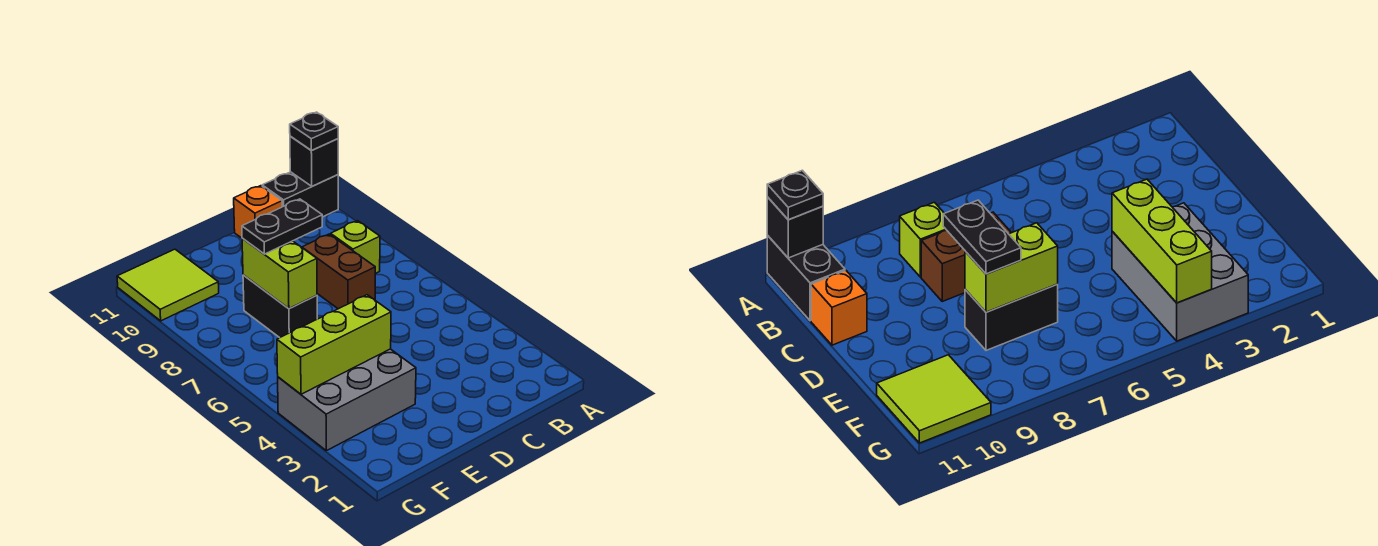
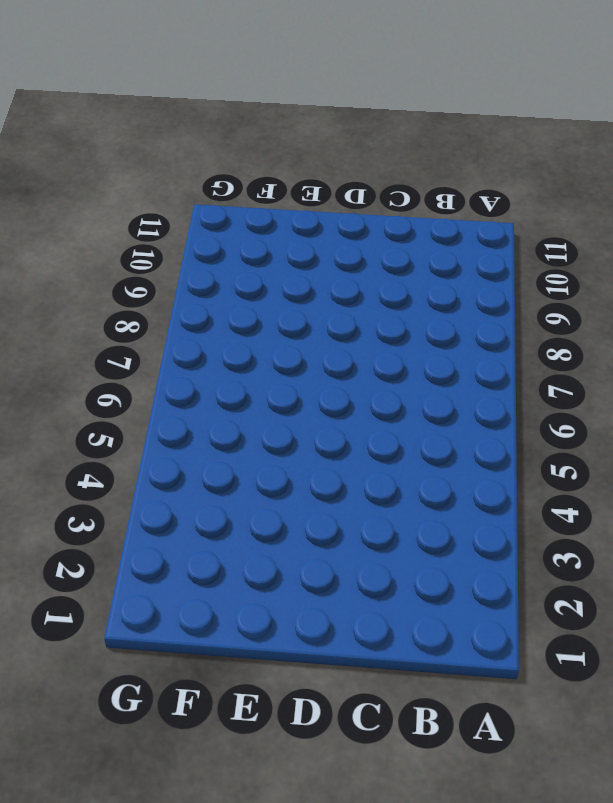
none -> black brick A11:B11 level 1
none -> lime brick B8 level 1
none -> brown brick C7:C8 level 1

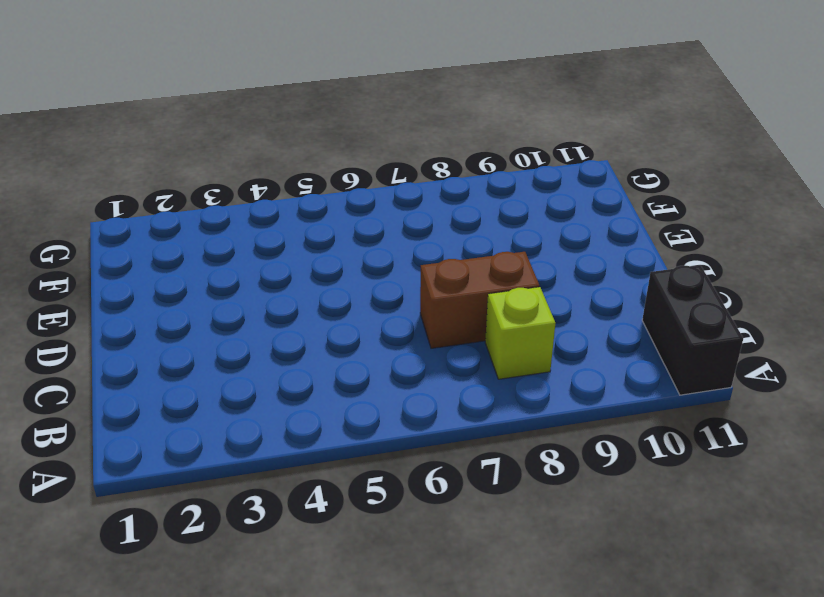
none -> orange brick C11 level 1
none -> grey brick E3:G4 level 1
none -> black brick E7:E8 level 1

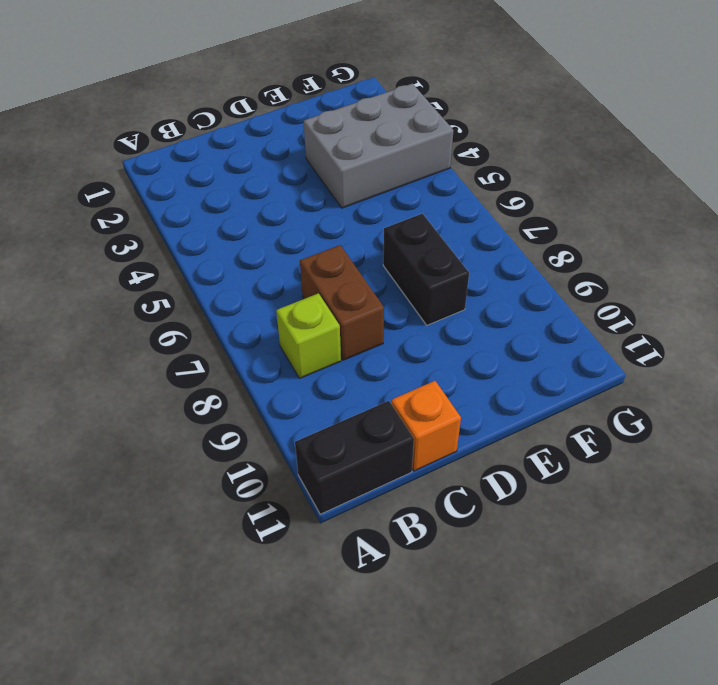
none -> lime tile F10:G11 level 1
none -> black brick A11 level 2
none -> lime brick E4:G4 level 2

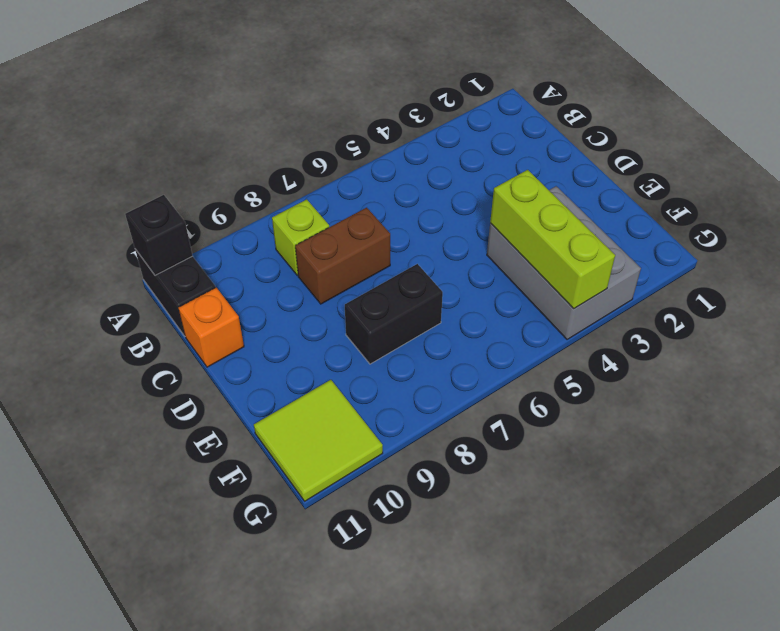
none -> lime brick E7:E8 level 2
none -> black plate A11 level 3
none -> black plate D8:E8 level 3

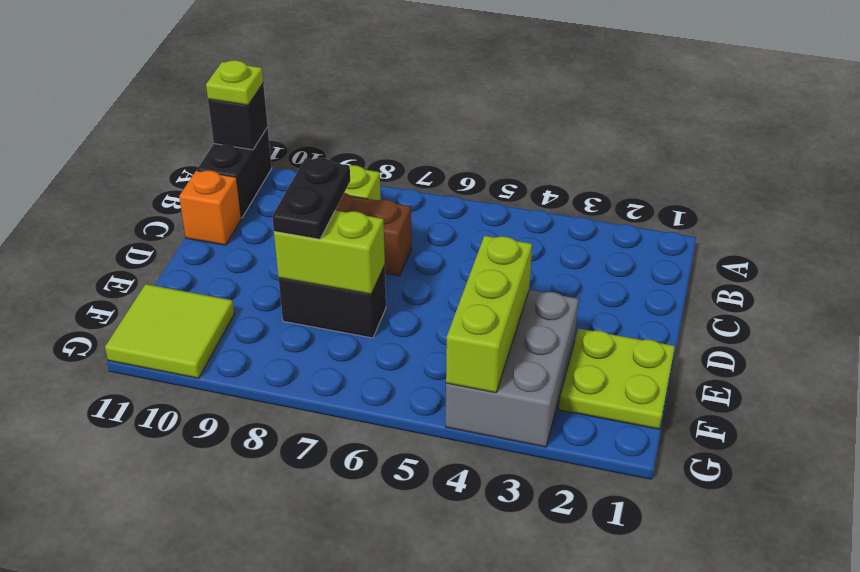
lime plate A11 level 3 -> black plate A11 level 3
lime plate E1:F2 level 1 -> none

